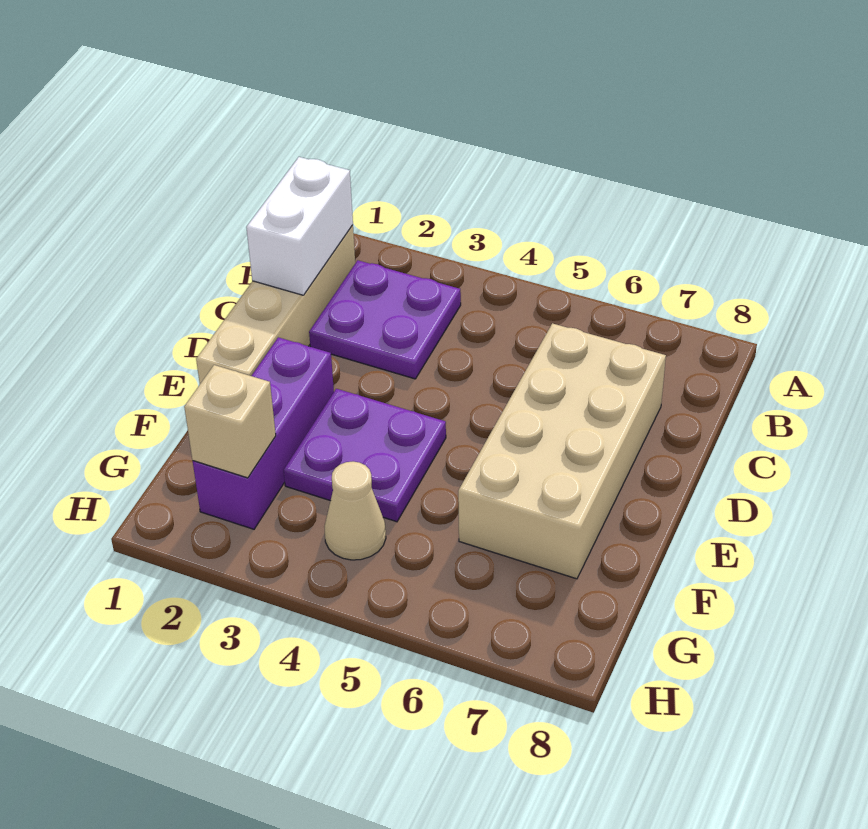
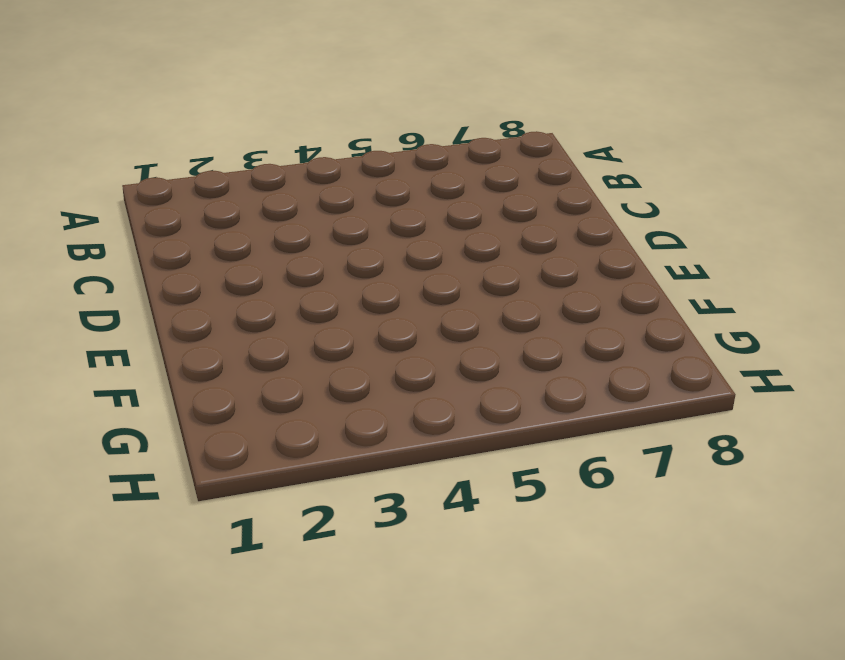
none -> tan brick B1:E1 level 1
none -> purple plate B2:C3 level 1

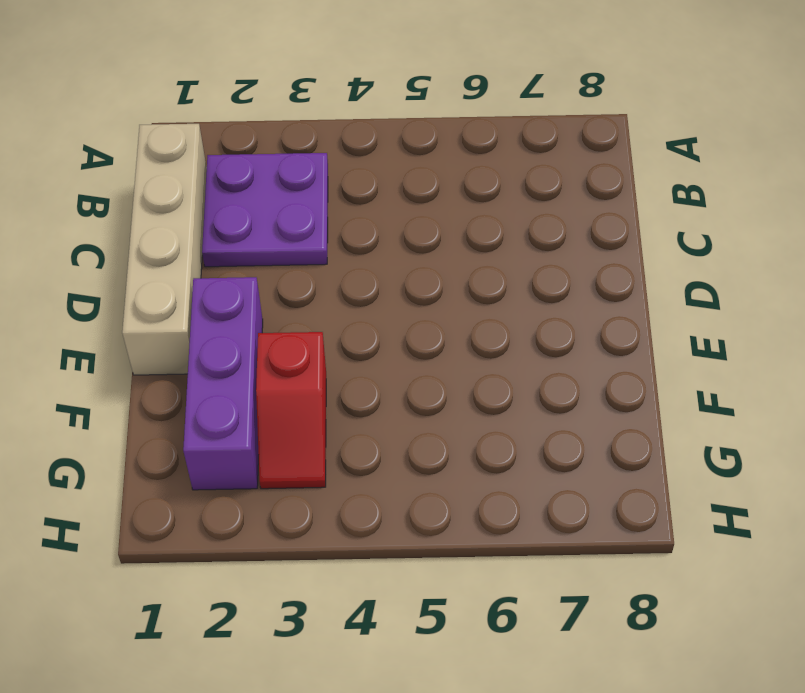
red slope F3:G3 level 1 top F -> purple plate E3:F4 level 1
none -> tan brick C6:F7 level 1
none -> tan cone G4 level 1

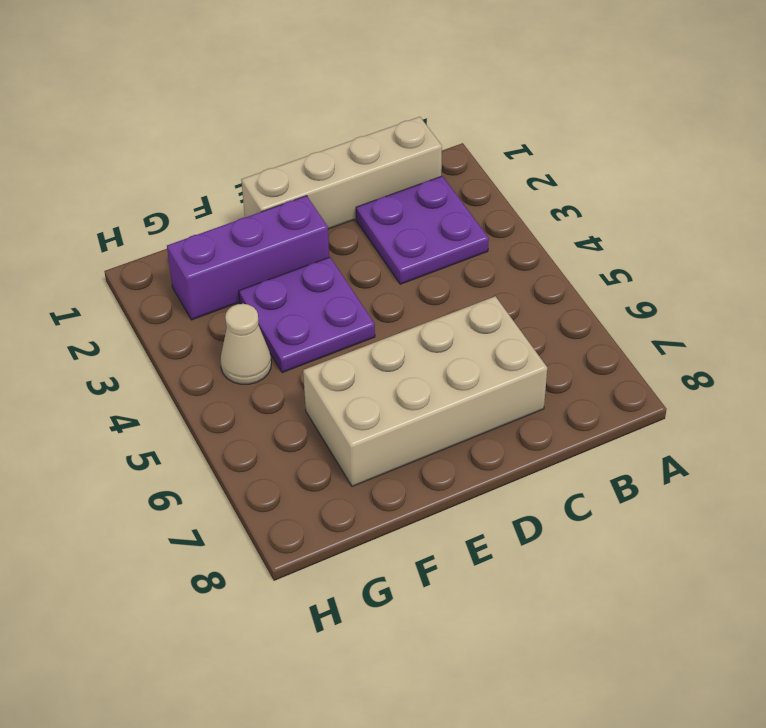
none -> white brick B1:C1 level 2
none -> tan brick G2 level 2

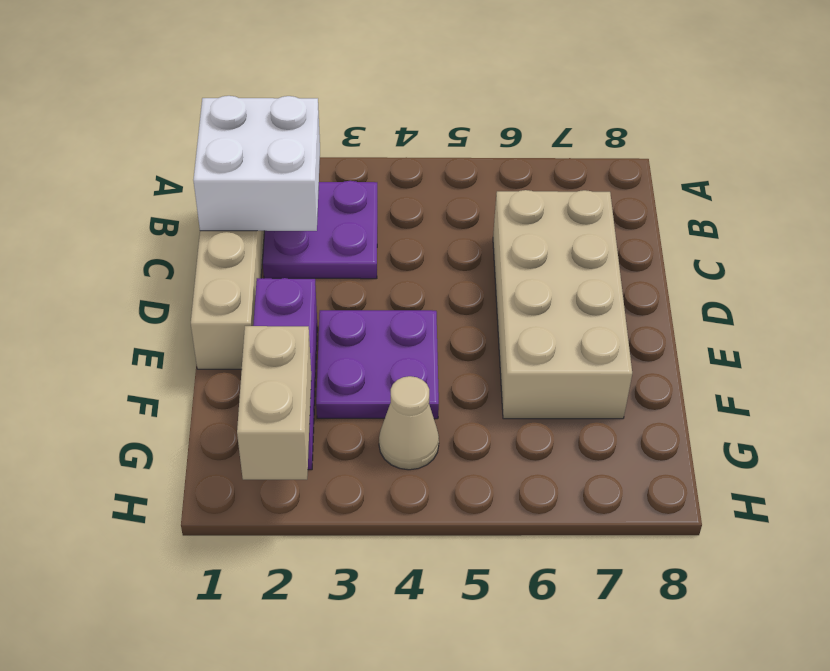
white brick B1:C2 level 2 -> white brick B1:C1 level 2
tan brick G2:H2 level 2 -> tan brick G2 level 2

